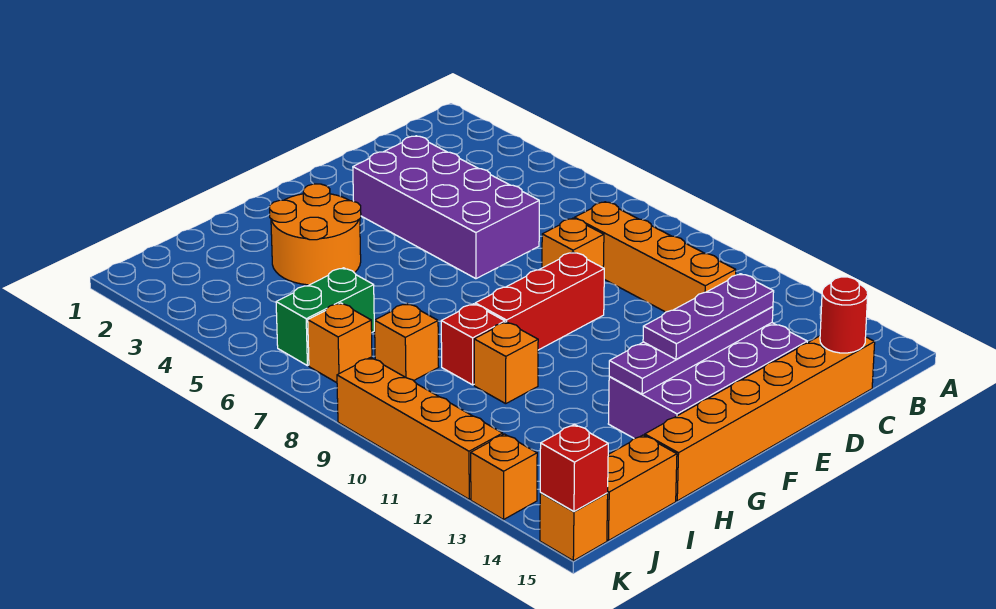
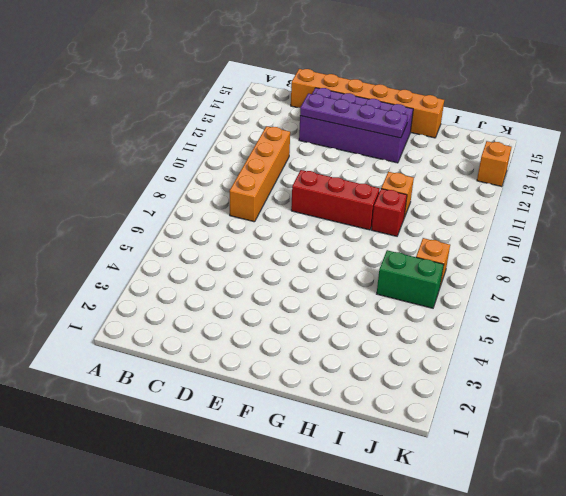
none -> purple brick D3:E6 level 1
none -> orange brick D8 level 1
none -> orange round brick G3:H4 level 1

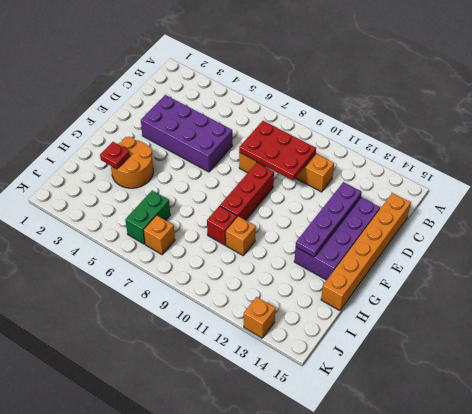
red plate C8:D10 level 2 -> none
red plate H3 level 2 -> none
none -> orange brick I8 level 1
none -> orange brick I15:J15 level 1
none -> orange brick K9:K12 level 1

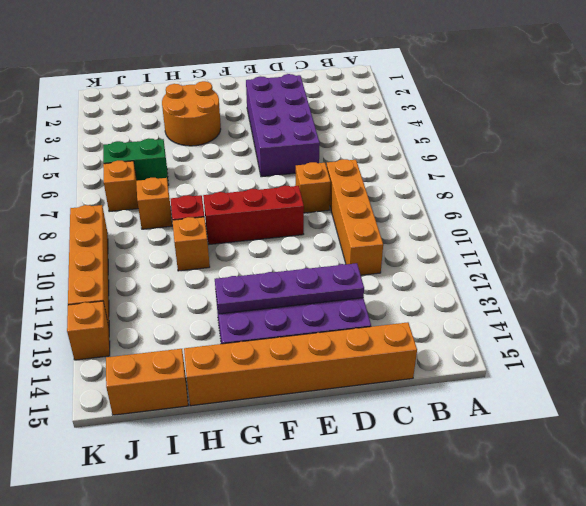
none -> orange brick K15 level 1
none -> red round brick C15 level 2
none -> red brick K15 level 2

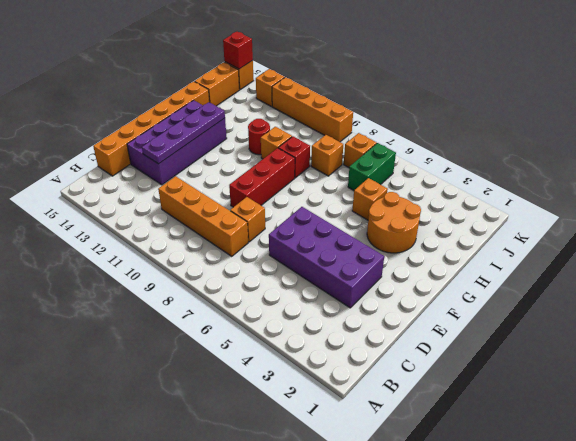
orange brick H5 level 1 -> none
red round brick H11 level 1 -> red round brick C15 level 2
none -> purple plate D13:F13 level 3

